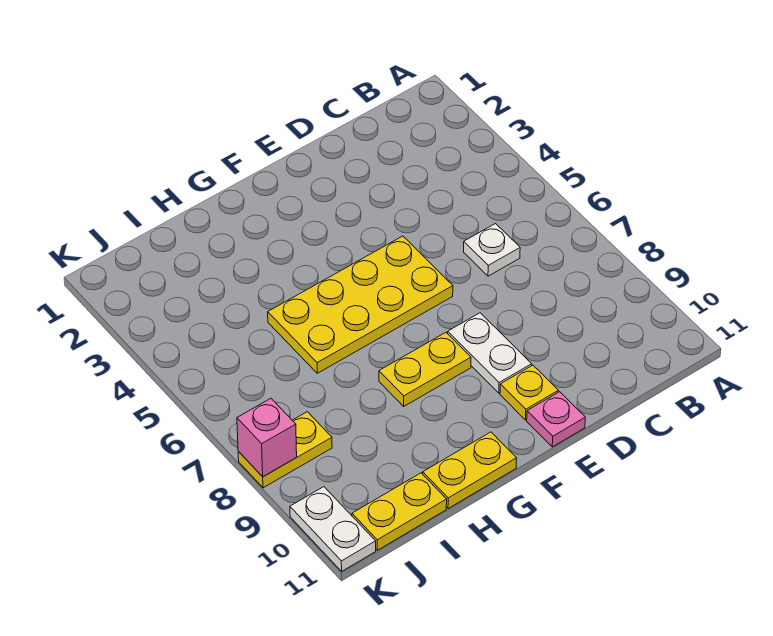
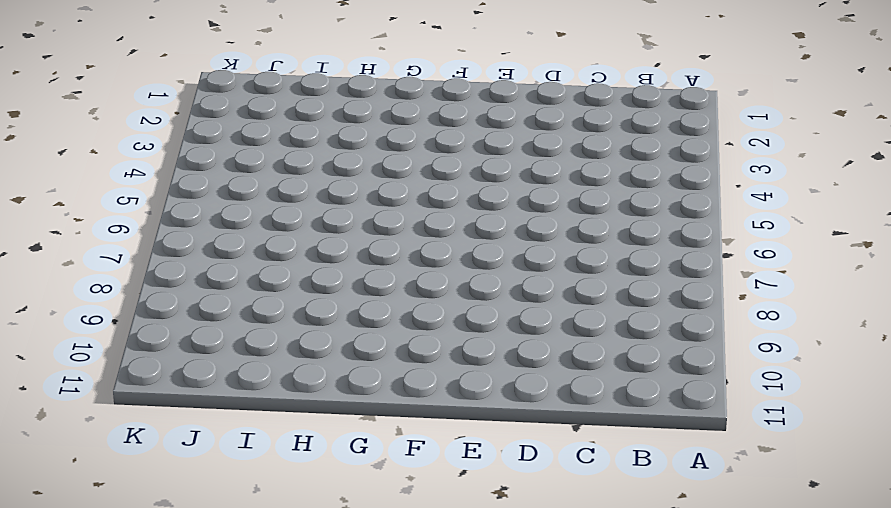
none -> white plate C6 level 1
none -> yellow plate E5:H6 level 1

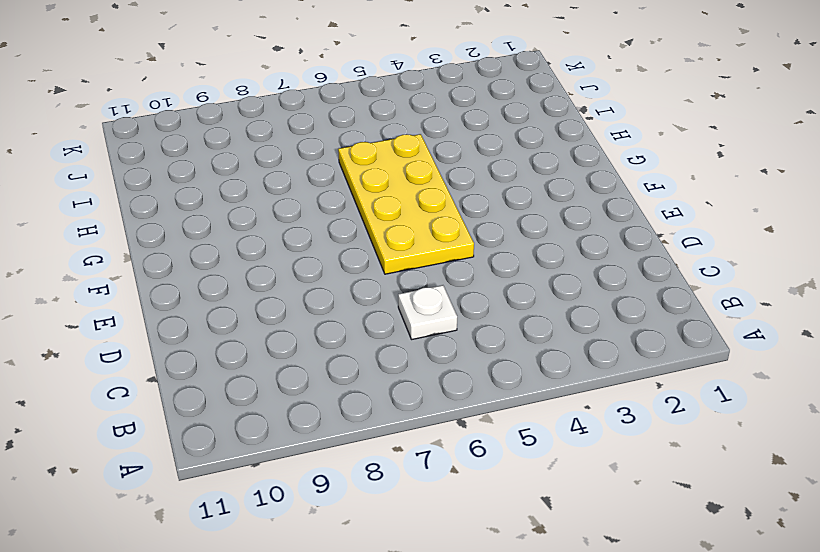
none -> white plate E8:E9 level 1
none -> yellow plate E10 level 1

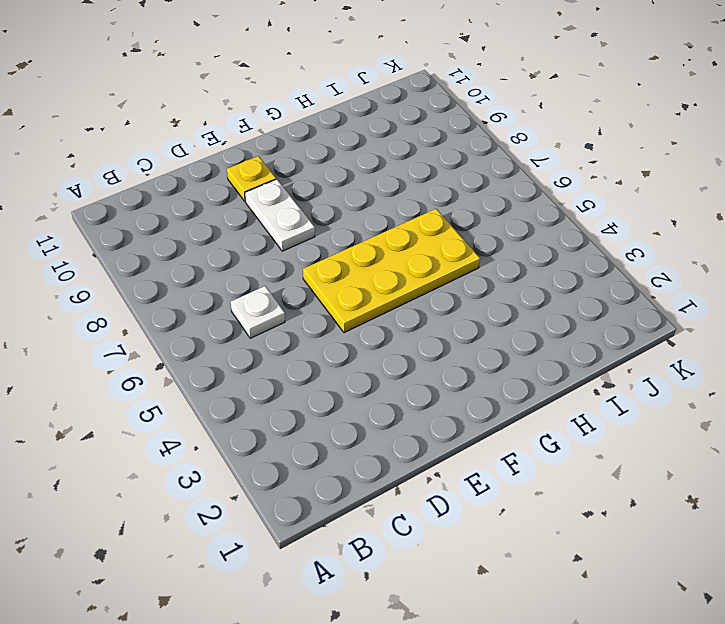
none -> pink plate E11 level 1
none -> yellow plate F8:G8 level 1

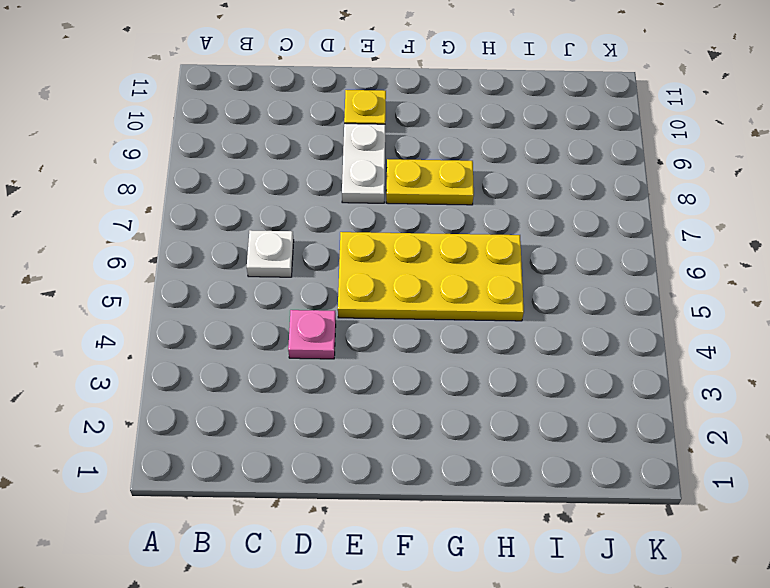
pink plate D4 level 1 -> pink plate E11 level 1
none -> yellow plate G11:H11 level 1
none -> yellow plate I11:J11 level 1

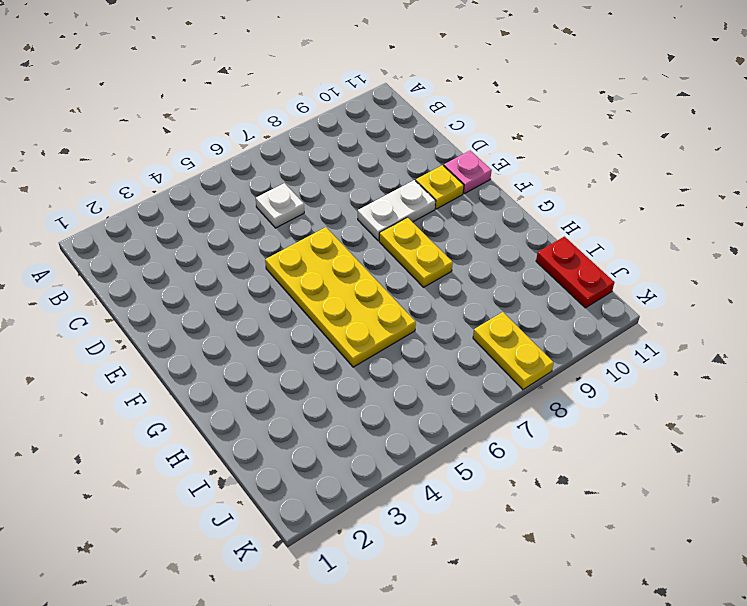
red plate I11:J11 level 1 -> yellow plate I11:J11 level 1
none -> yellow plate G11:H11 level 1
none -> white plate K10:K11 level 1

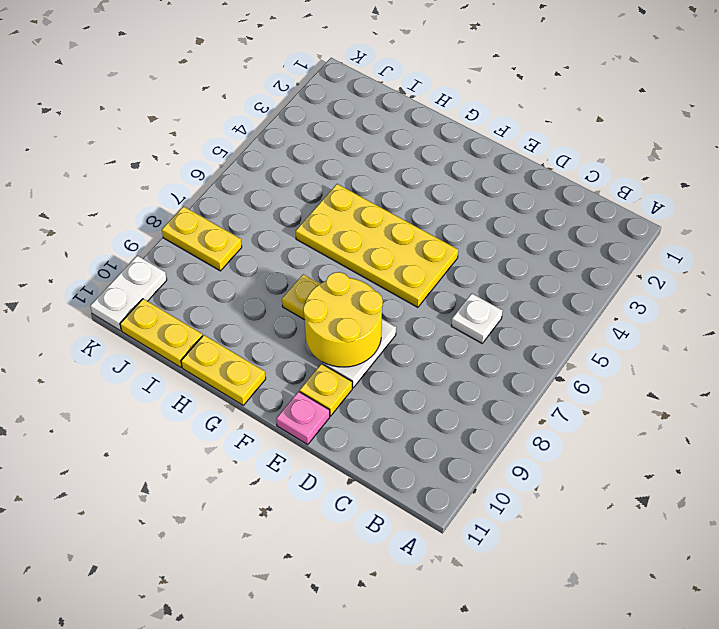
yellow round brick E8:F9 level 2 -> none
none -> pink brick K8 level 2

